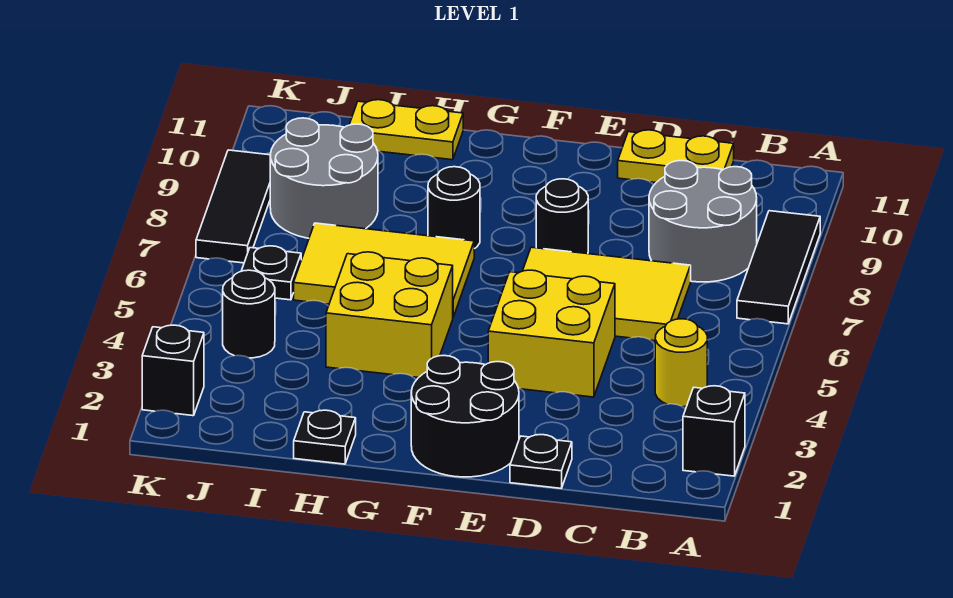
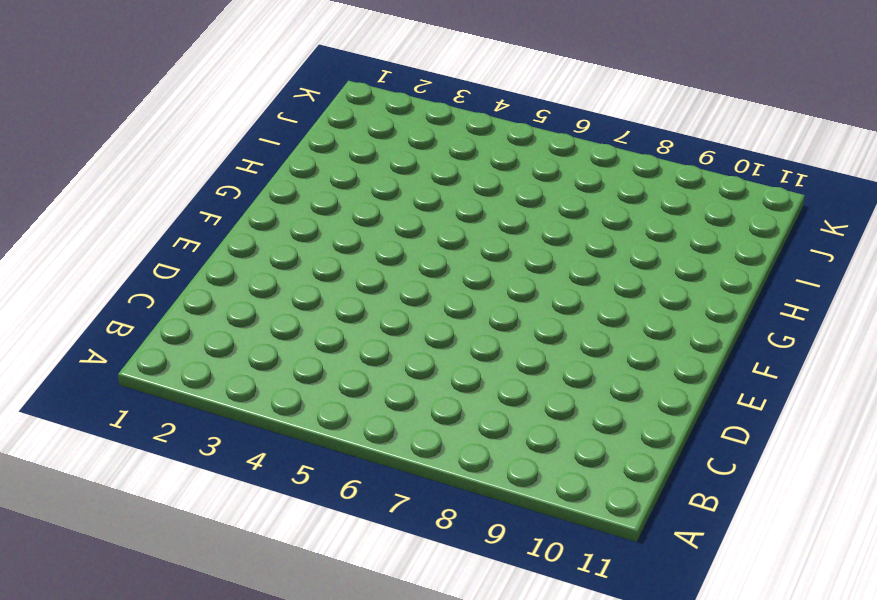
none -> black brick A2 level 1
none -> black tile A7:A9 level 1
none -> yellow round brick B4 level 1

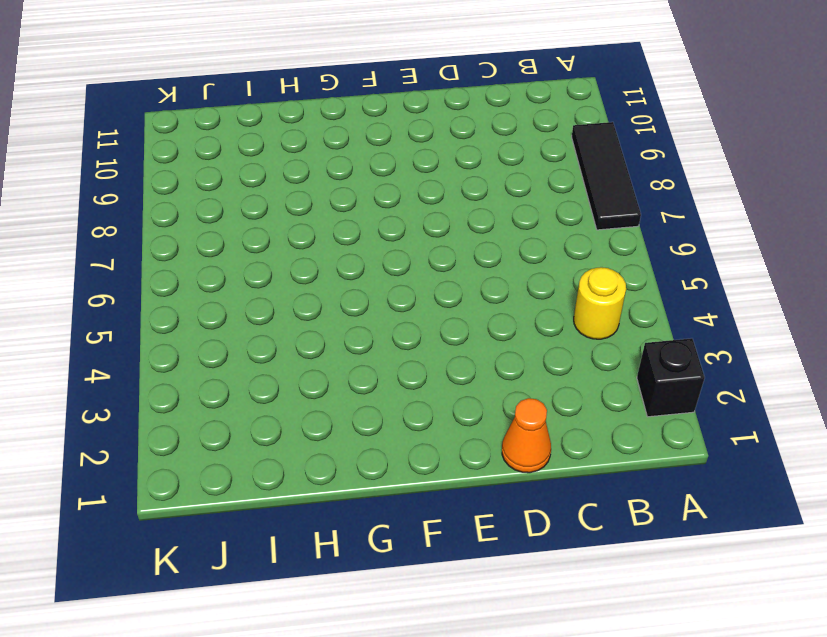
orange cone D1 level 1 -> black plate D1 level 1
none -> grey round brick B8:C9 level 1
none -> yellow tile C6:E7 level 1
none -> yellow plate C11:D11 level 1

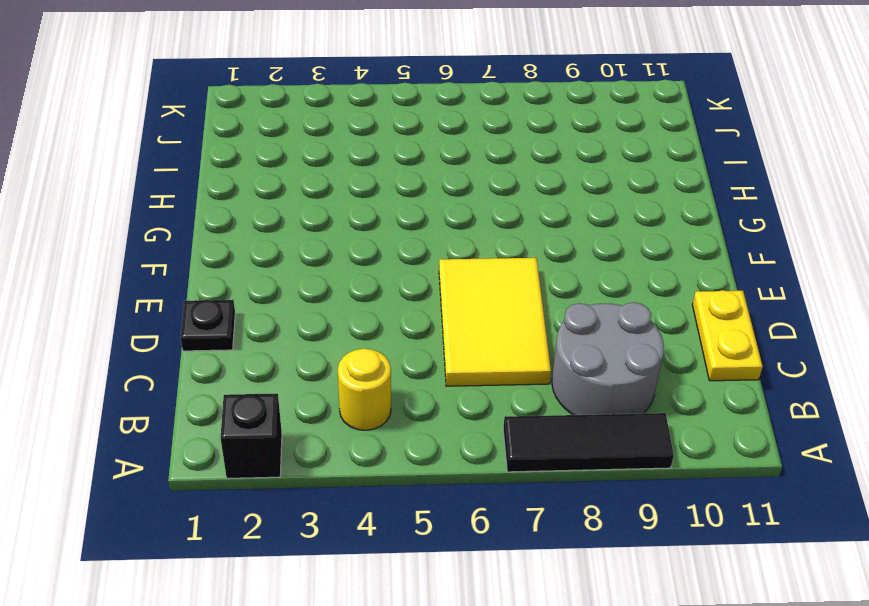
none -> yellow brick D4:E5 level 1
none -> black round brick E1:F2 level 1
none -> black round brick E8 level 1

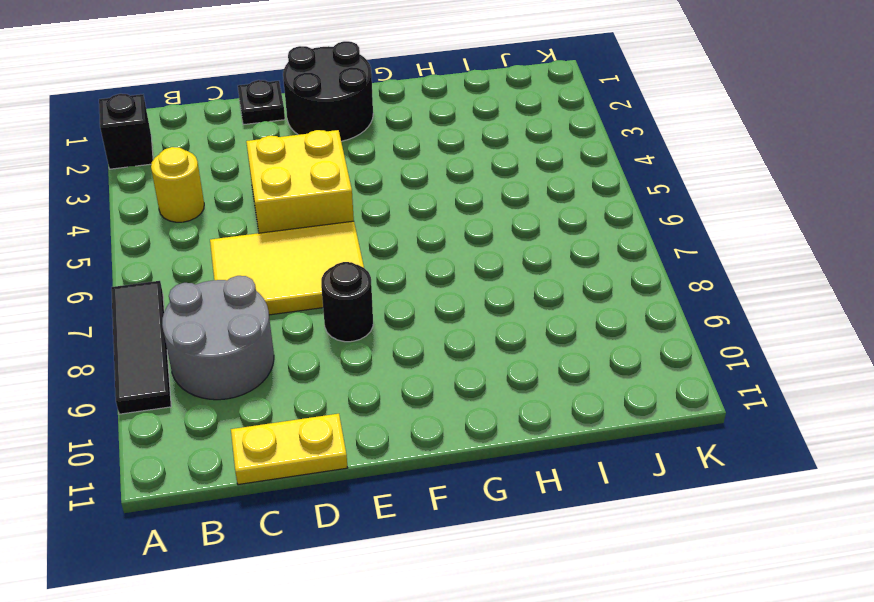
none -> yellow brick G4:H5 level 1
none -> yellow tile G6:I7 level 1
none -> black round brick G8 level 1

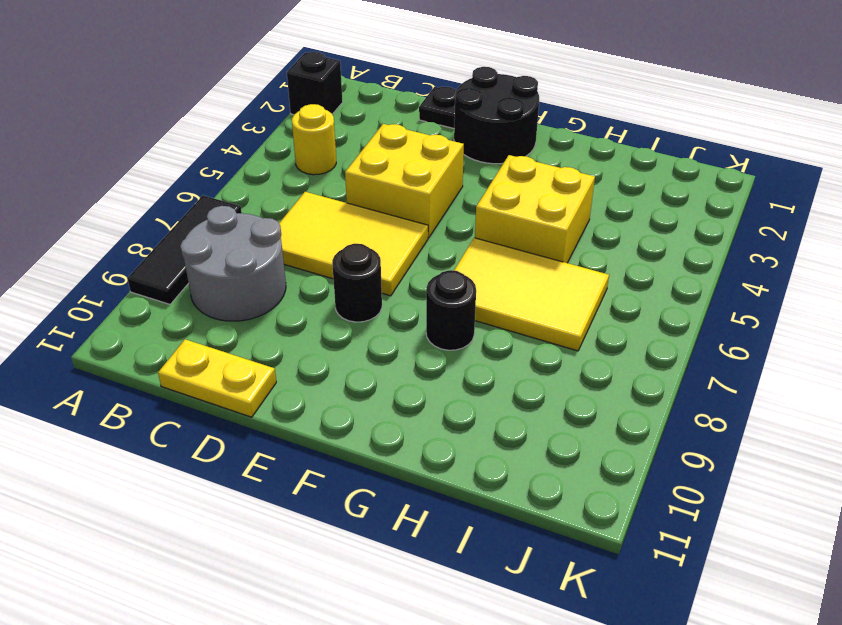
none -> black plate H1 level 1
none -> yellow plate H11:I11 level 1
none -> grey round brick I8:J9 level 1

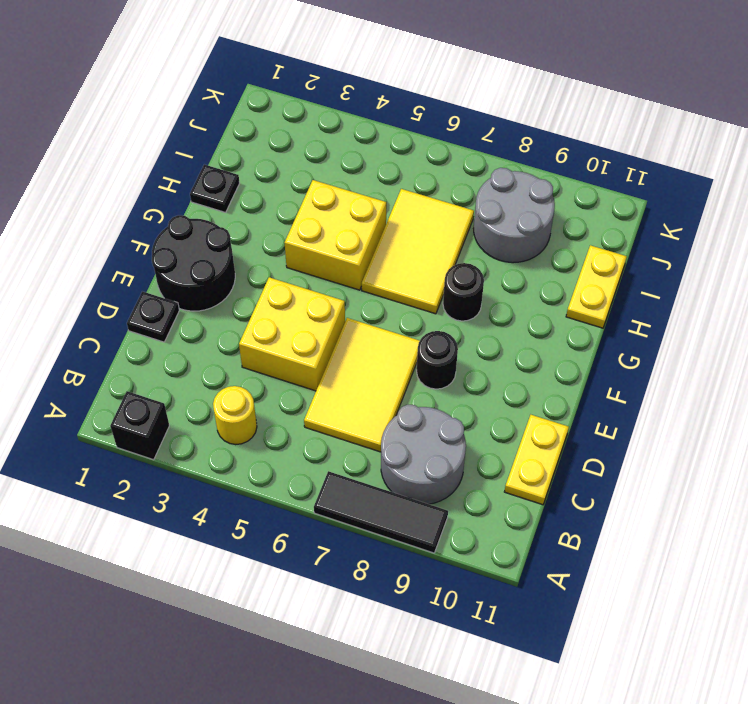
none -> black round brick J4 level 1
none -> black plate J6 level 1
none -> black brick K2 level 1

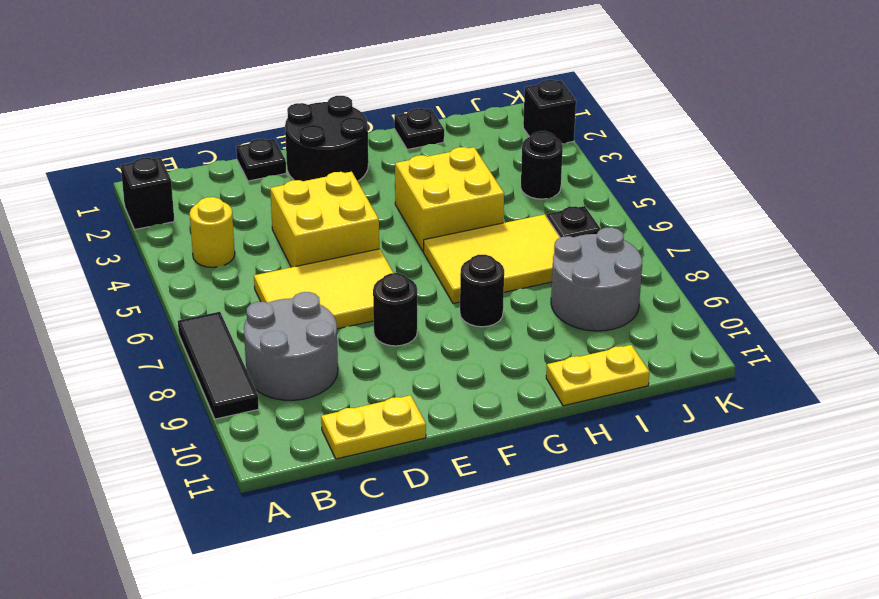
none -> black tile K7:K9 level 1

